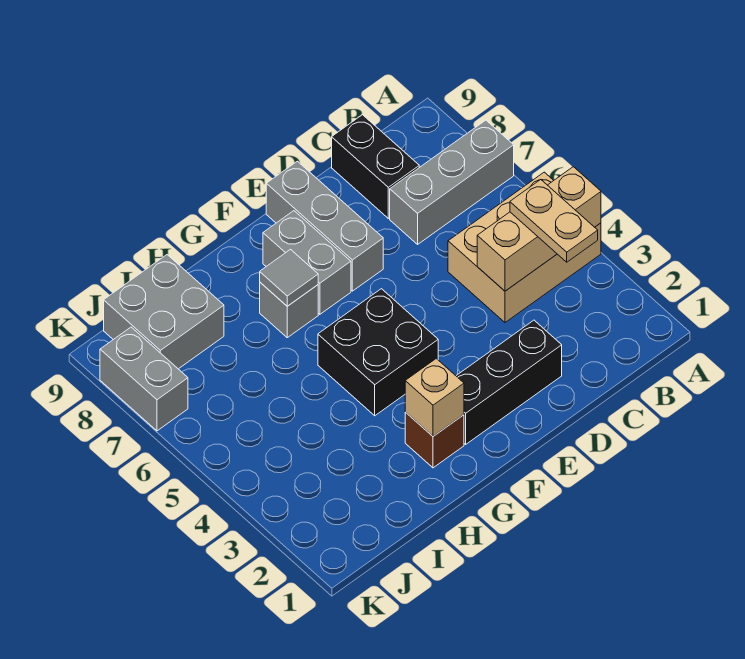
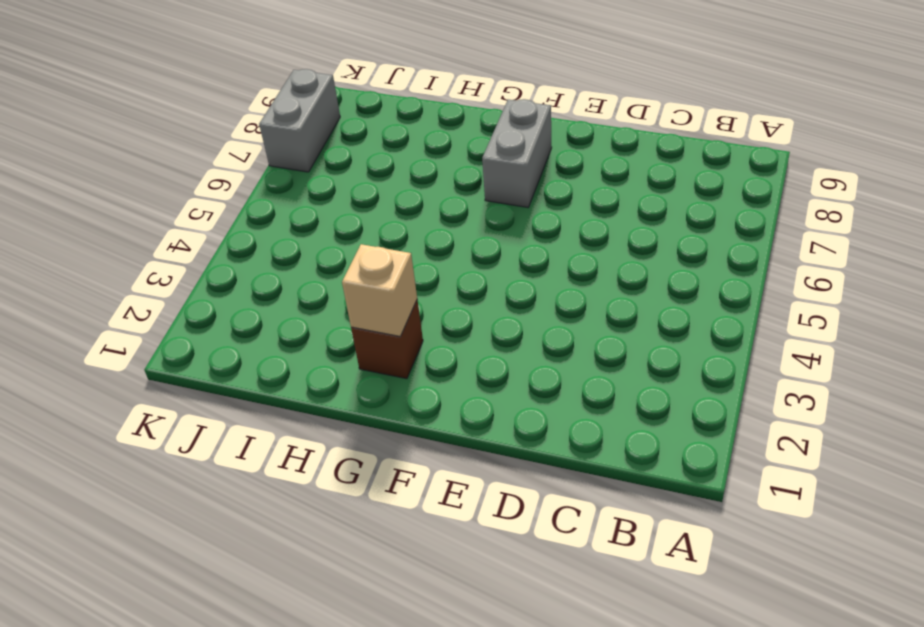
none -> tan brick A4:C5 level 1
none -> grey brick A7:C7 level 1
none -> black brick C8:C9 level 1

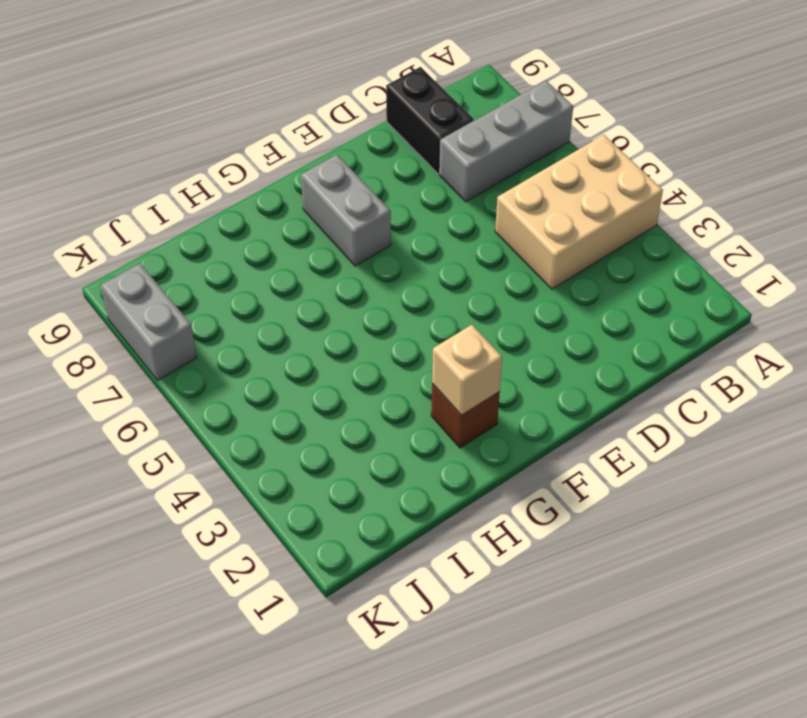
none -> black brick D2:F2 level 1
none -> grey brick E7:E9 level 1
none -> black brick F4:G5 level 1

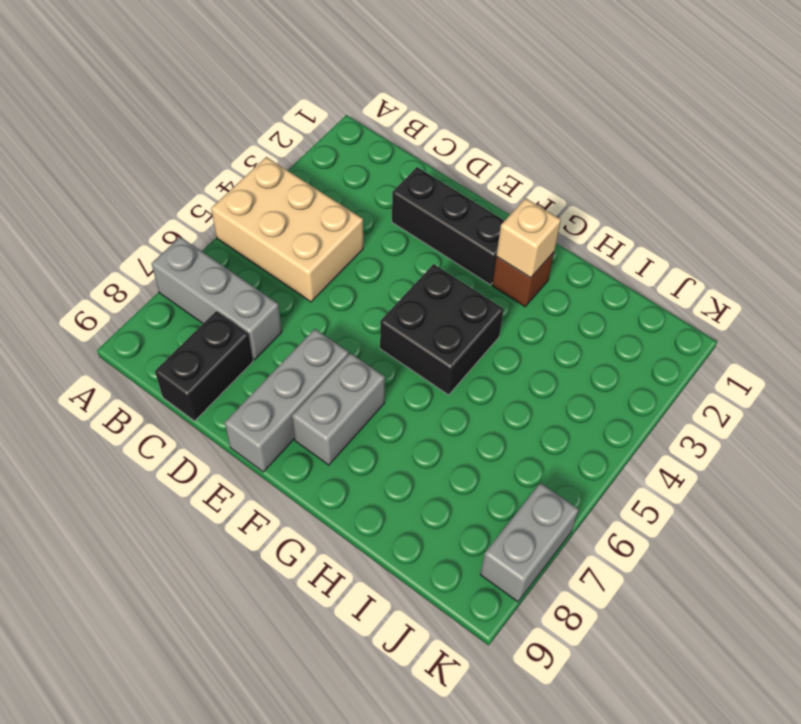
none -> grey brick G7 level 1
none -> grey brick I8:J9 level 1
none -> tan brick A4:C4 level 2

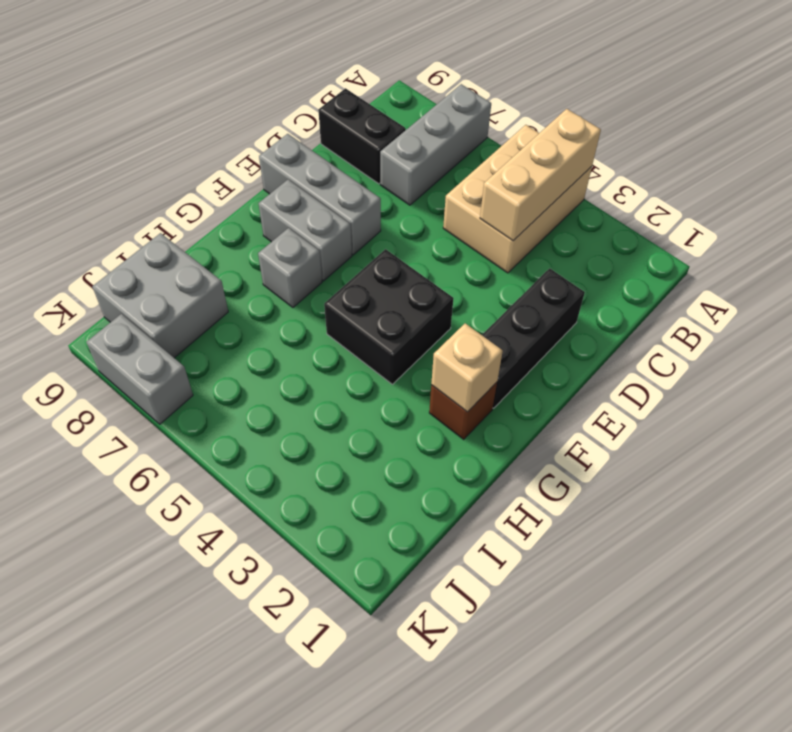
none -> grey tile G7 level 2
none -> tan plate B3:B4 level 3

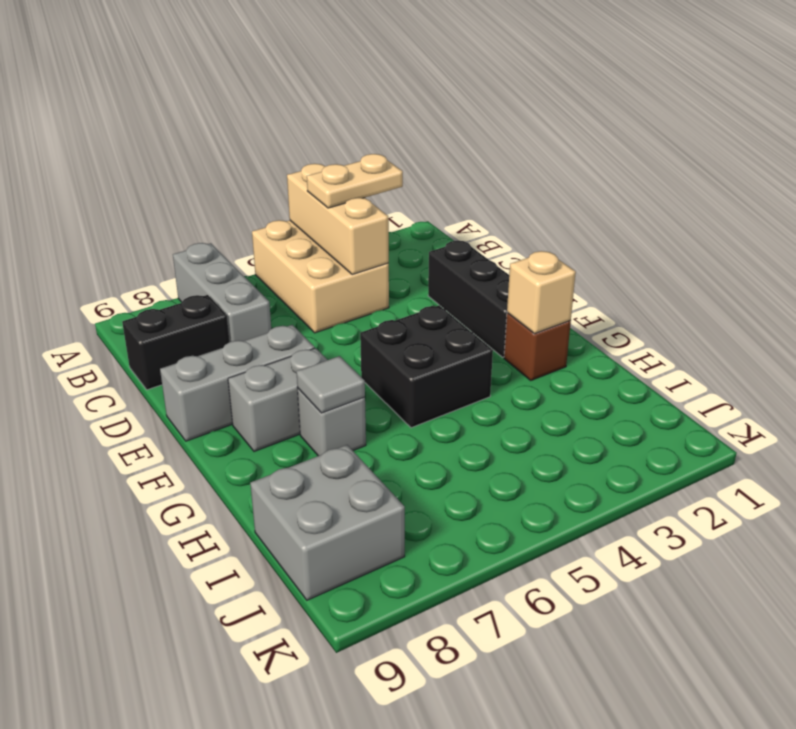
none -> grey brick K7:K8 level 1

